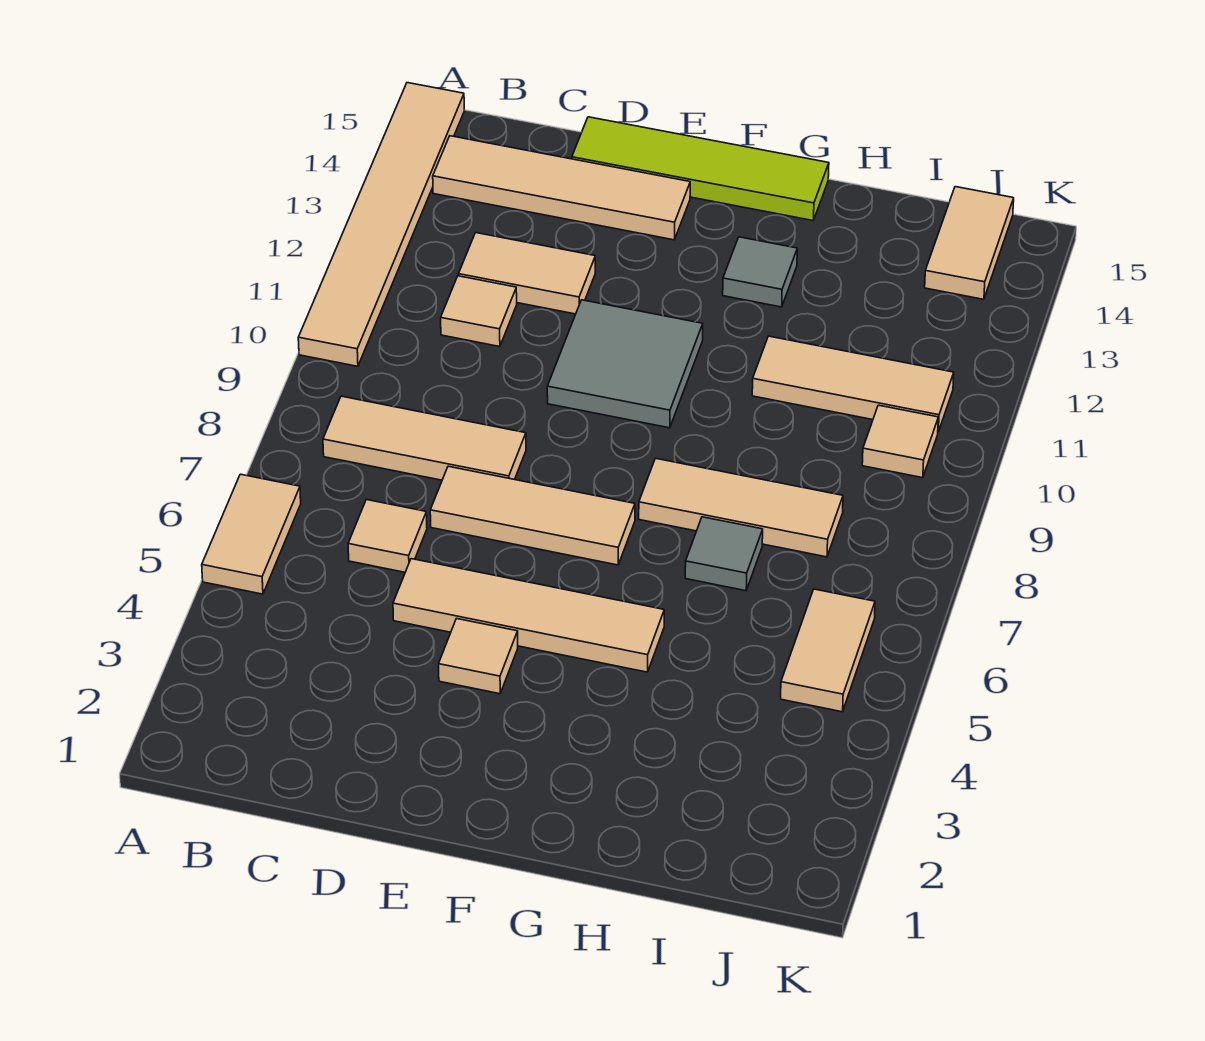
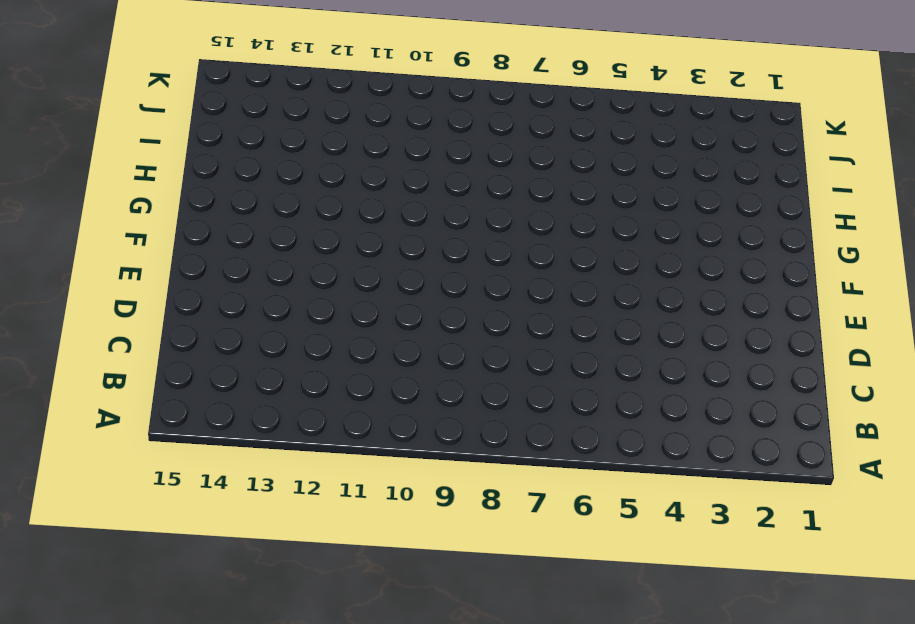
none -> tan tile A5:A6 level 1
none -> tan tile A10:A15 level 1
none -> tan tile B8:D8 level 1

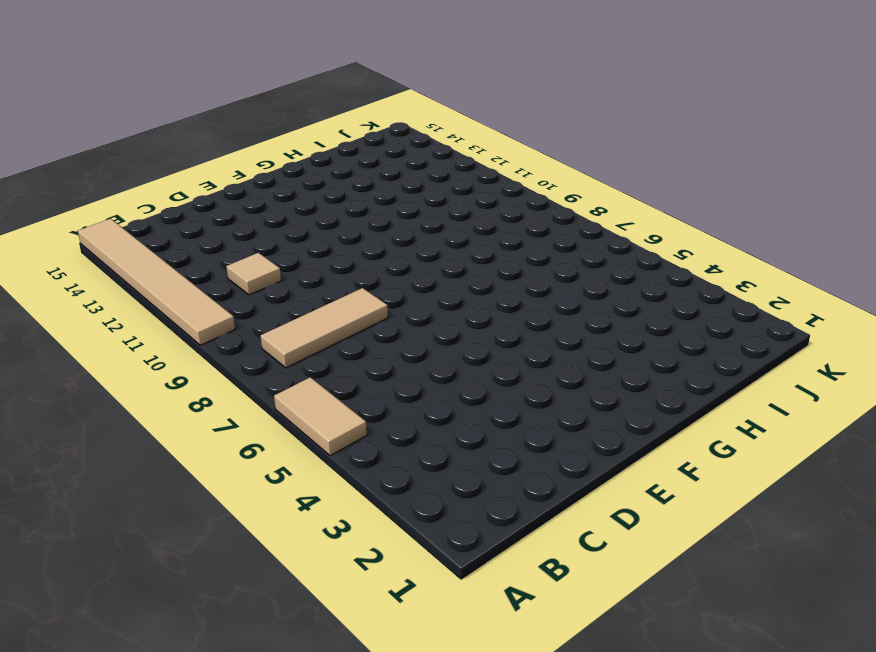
none -> tan tile B14:E14 level 1
none -> tan tile C6 level 1
none -> tan tile C12:D12 level 1

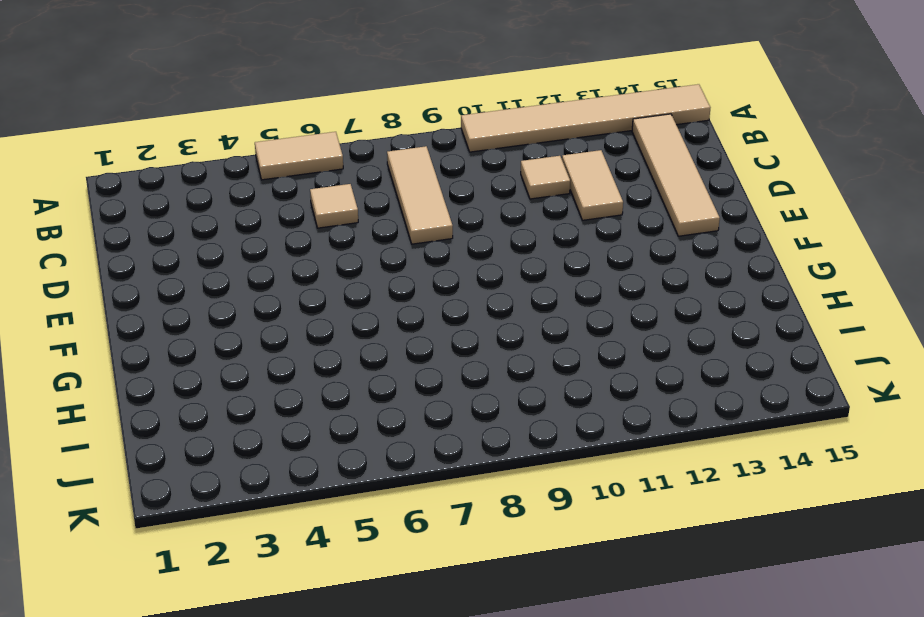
none -> tan tile D5:G5 level 1
none -> tan tile D7:F7 level 1
none -> lime tile D15:G15 level 1

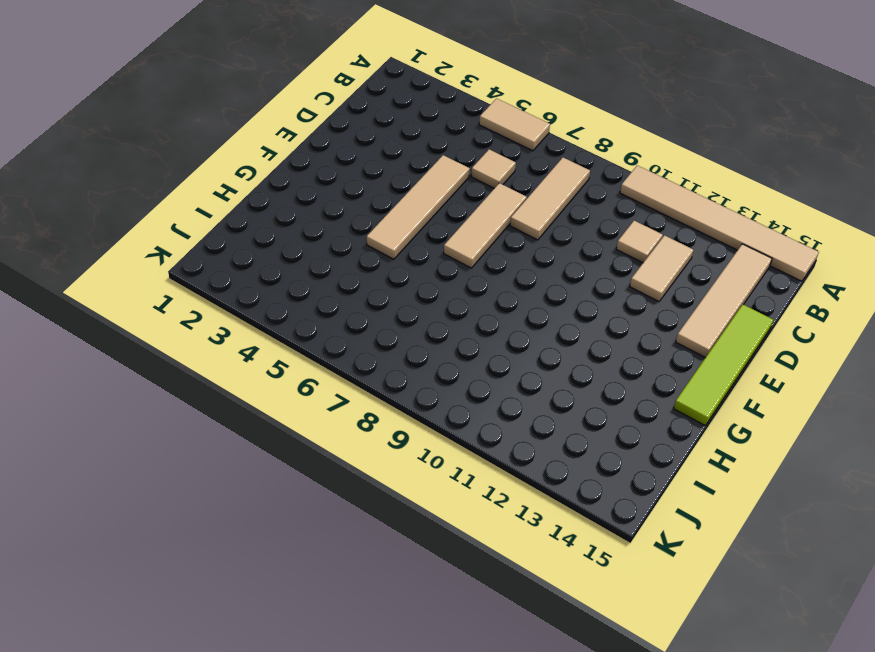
none -> tan tile E4 level 1
none -> grey tile E10:F11 level 1
none -> tan tile G8:I8 level 1

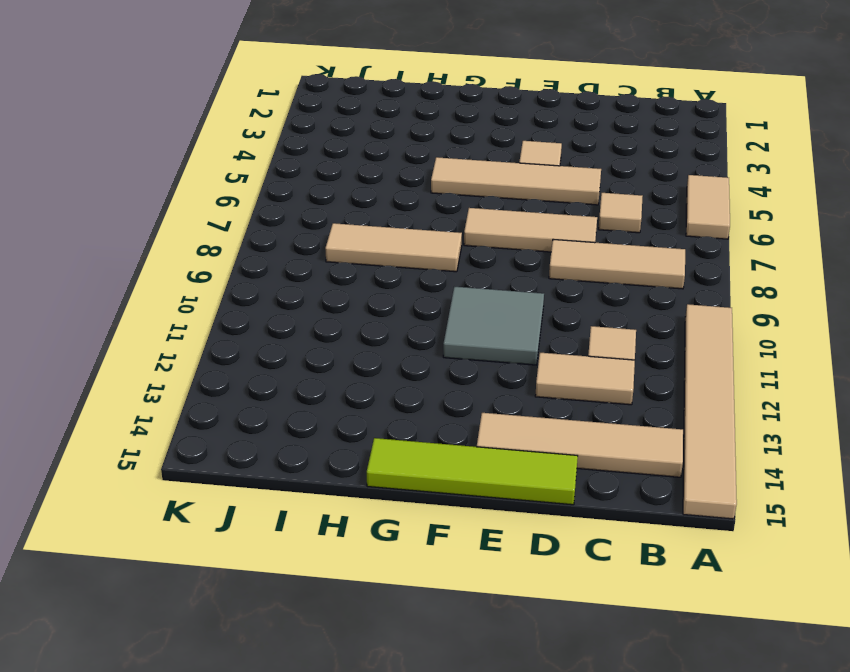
none -> grey tile G13 level 1
none -> grey tile H7 level 1
none -> tan tile H11:J11 level 1

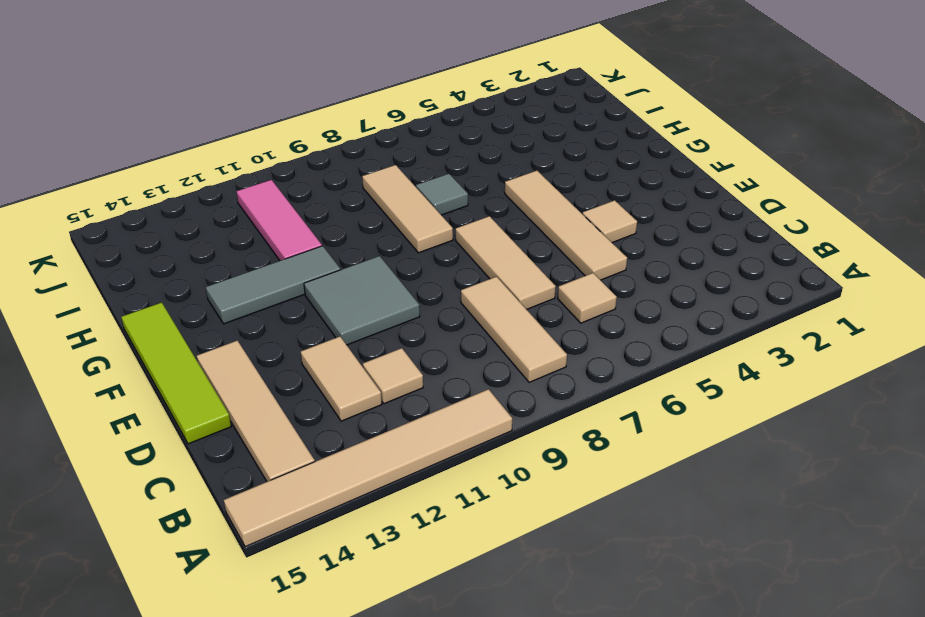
grey tile G11:G13 level 1 -> grey tile G13 level 1
pink tile H11:J11 level 1 -> tan tile H11:J11 level 1
none -> tan tile A5:A6 level 1
none -> tan tile J5:J6 level 1
none -> tan tile J10 level 1

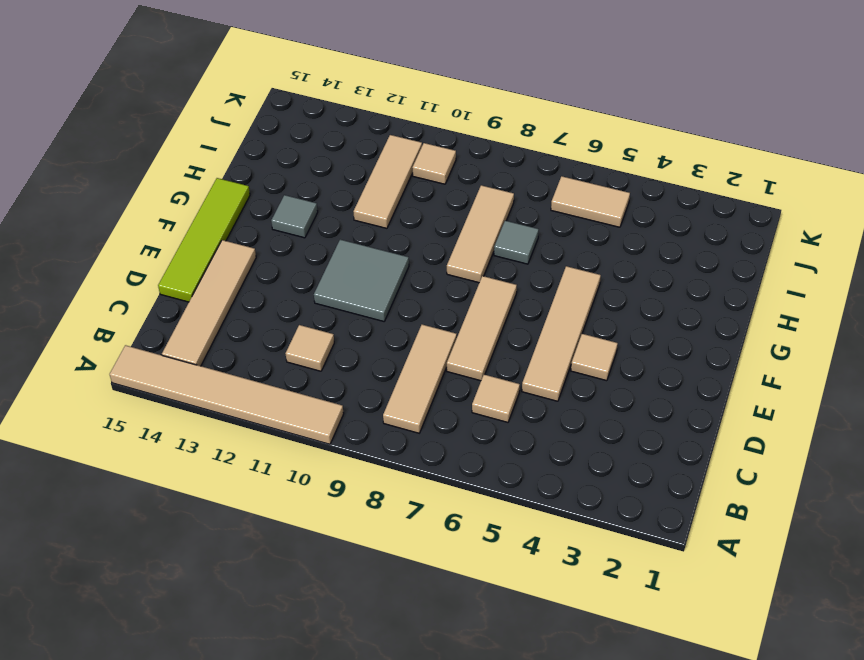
none -> tan tile A5:A6 level 1
none -> tan tile C12:D12 level 1
none -> tan tile J14:J15 level 1

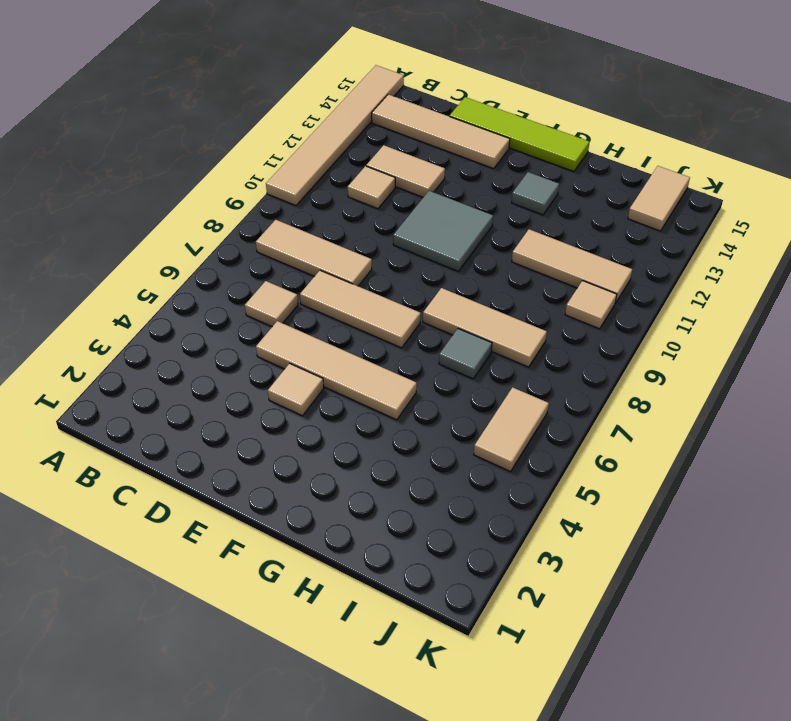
none -> tan tile A5:A6 level 1

